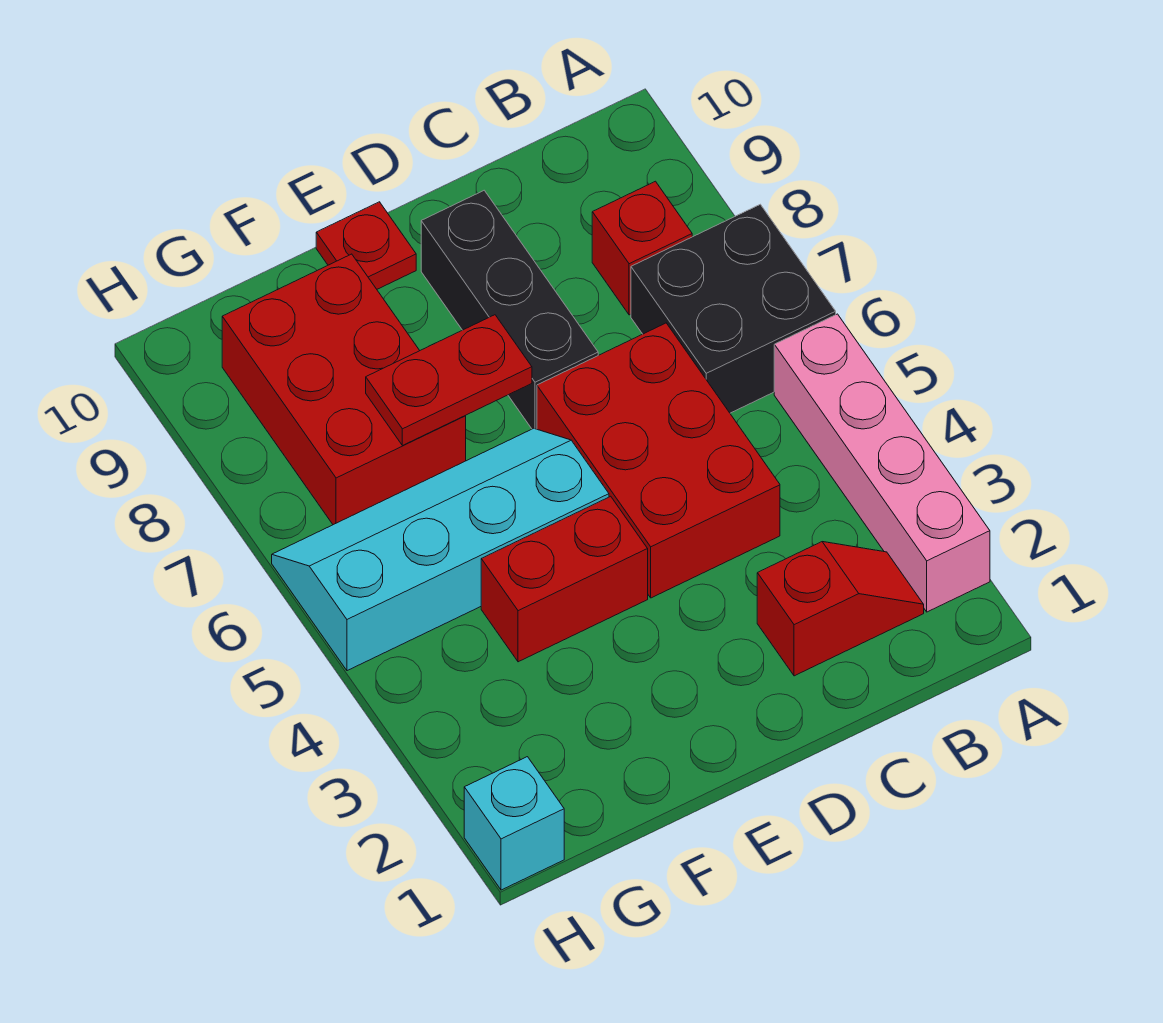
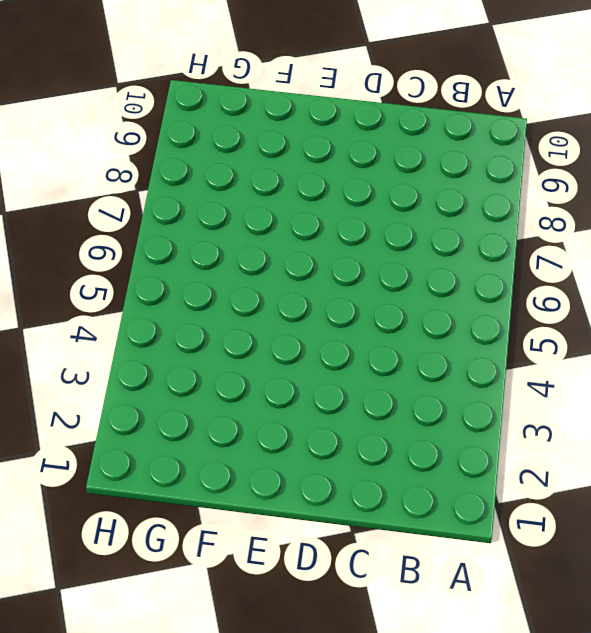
none -> pink brick A2:A5 level 1
none -> black brick A6:B7 level 1
none -> red slope B2:C2 level 1 top C

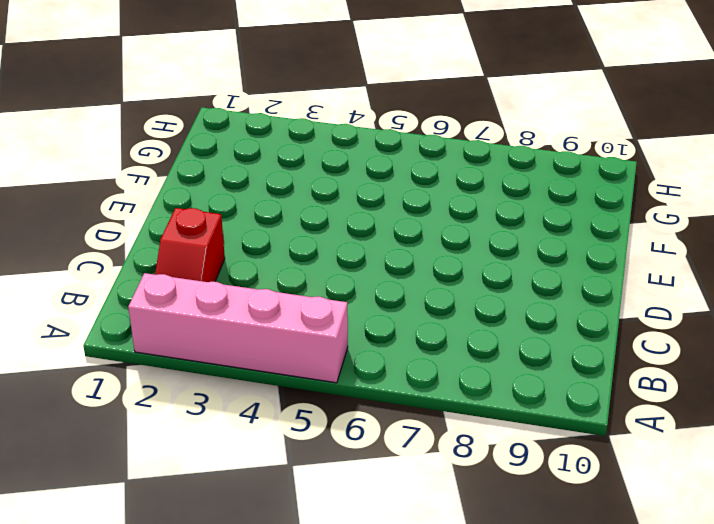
none -> black brick A6:B7 level 1
none -> red brick B8 level 1
none -> red brick C4:D6 level 1

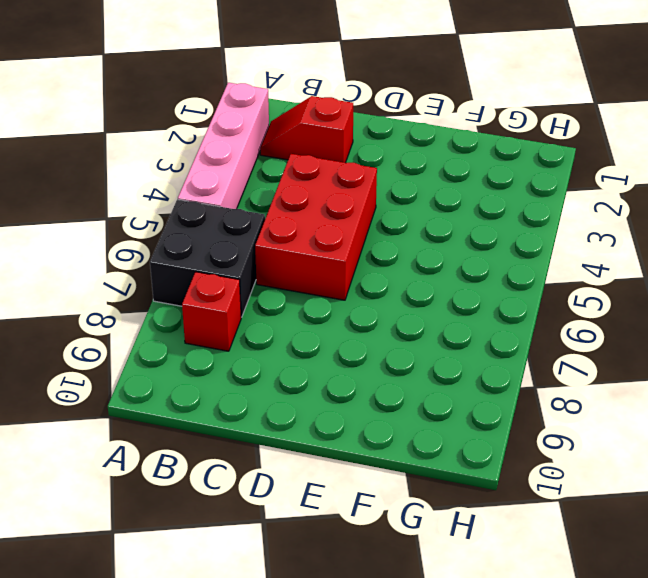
none -> black brick D7:D9 level 1
none -> red brick E4:F4 level 1
none -> cyan slope E5:H6 level 1 top 5

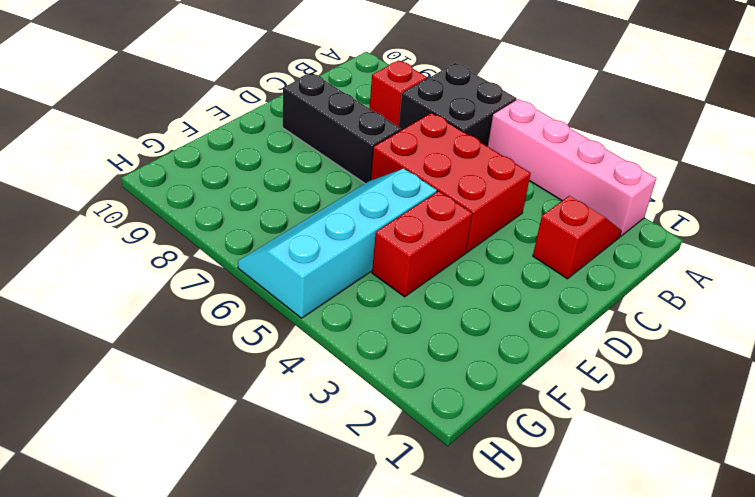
none -> red plate E10 level 1
none -> red brick F7:G9 level 1
none -> cyan brick H1 level 1

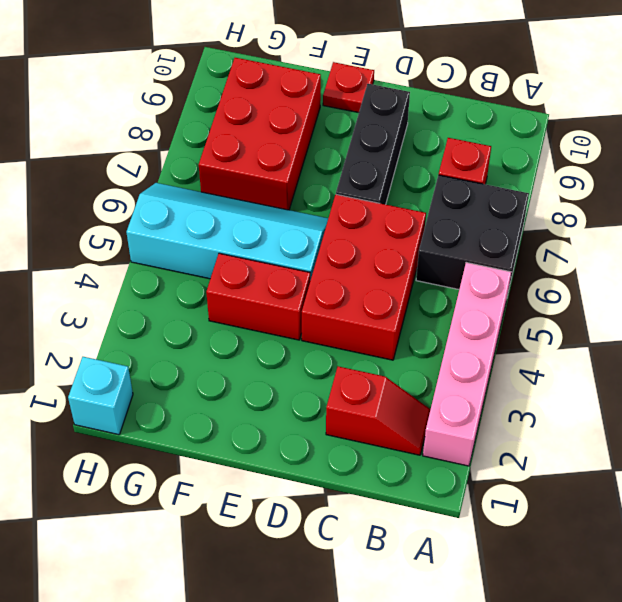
none -> red plate E7:F7 level 2

